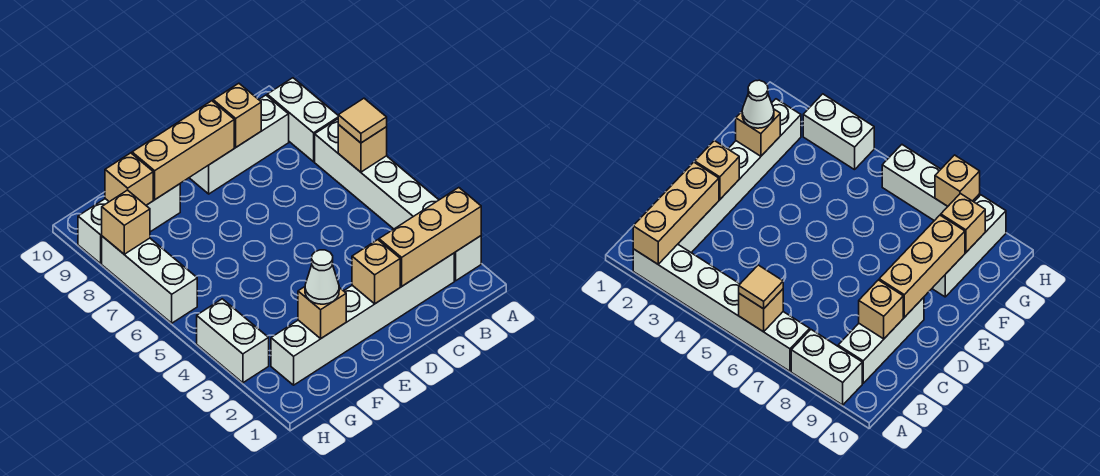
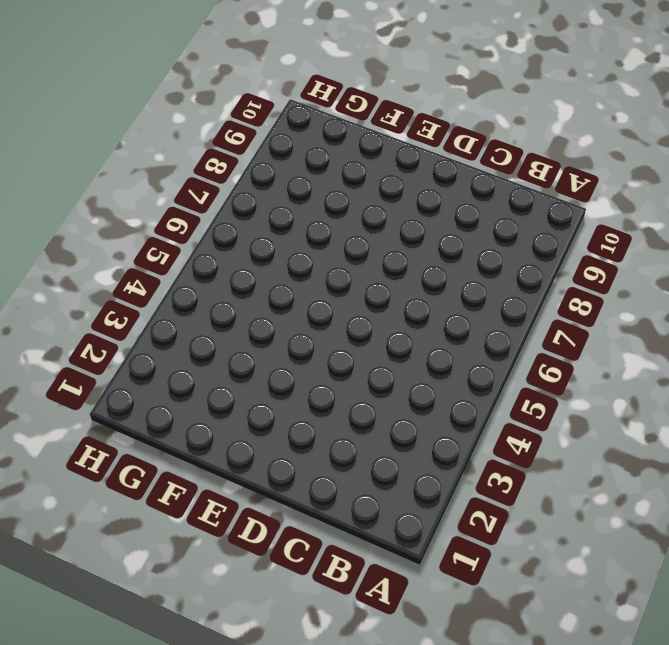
none -> white brick A2:A7 level 1
none -> white brick A8:A9 level 1
none -> white brick B2:G2 level 1

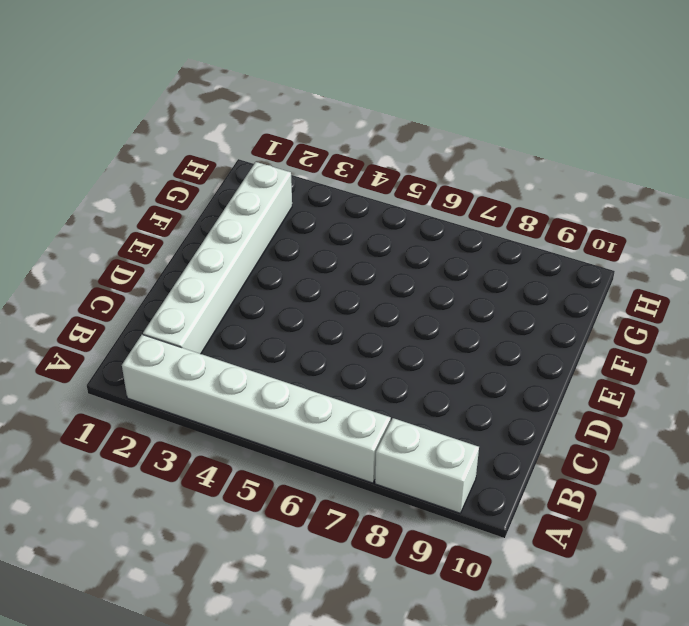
none -> white brick B9:D9 level 1
none -> white brick F9:H9 level 1
none -> white brick H3:H4 level 1

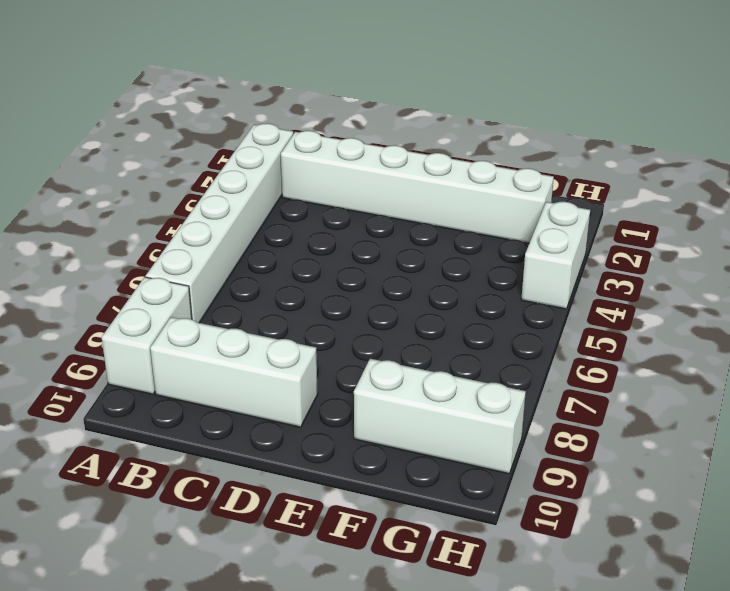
none -> white brick H6:H8 level 1
none -> tan brick A2:C2 level 2
none -> tan brick A6 level 2

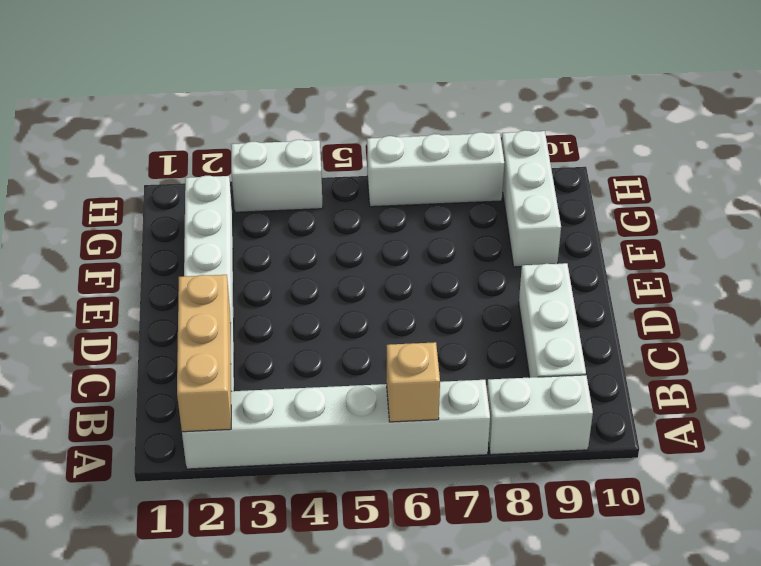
none -> tan brick C9 level 2
none -> tan brick D2 level 2
none -> tan brick D9:F9 level 2

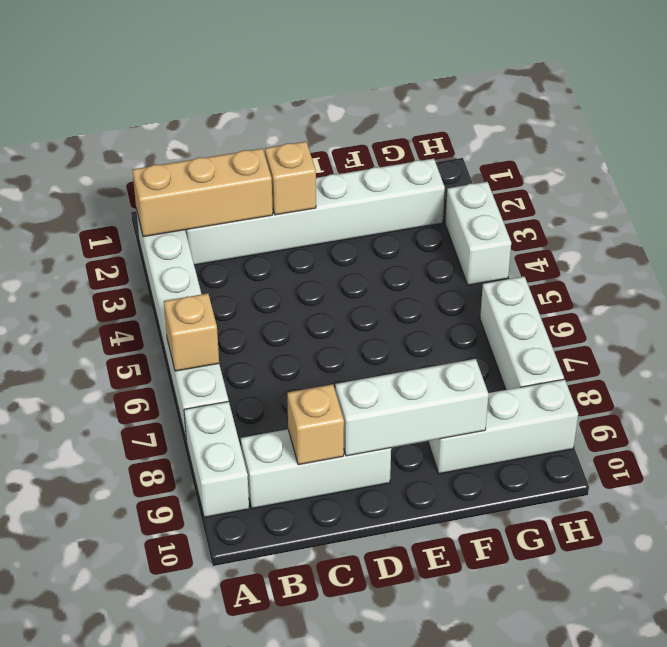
white brick D9:F9 level 2 -> tan brick D9:F9 level 2
none -> tan brick F2 level 2
none -> tan brick G9 level 2
none -> tan brick H8 level 2

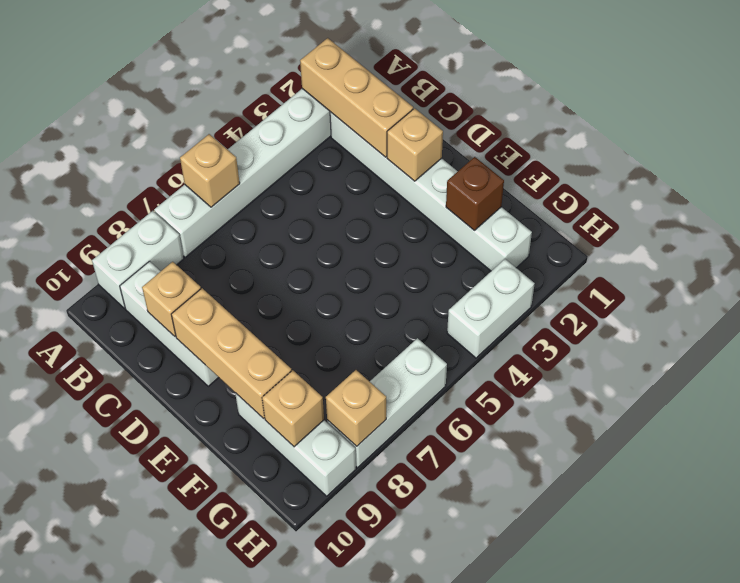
brown brick F2 level 2 -> tan brick F2 level 2
none -> tan tile A6 level 3
none -> white cone F2 level 3

